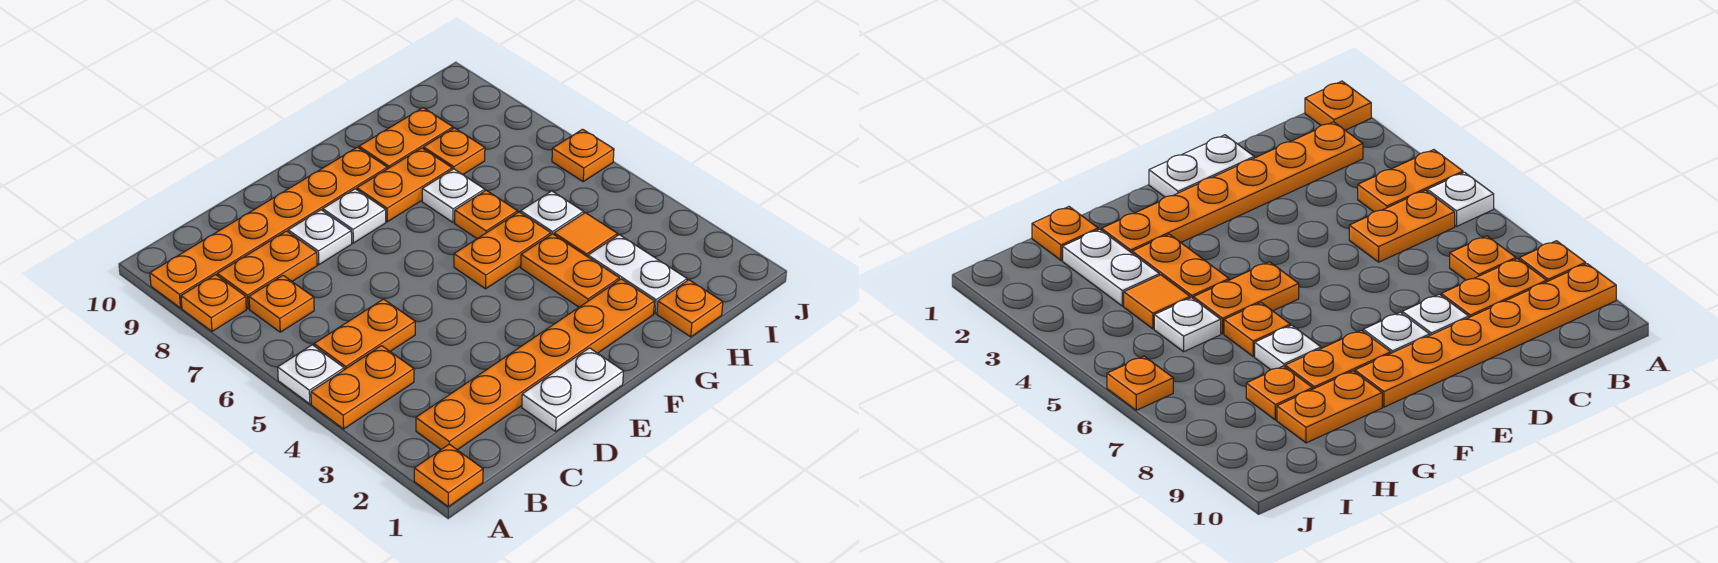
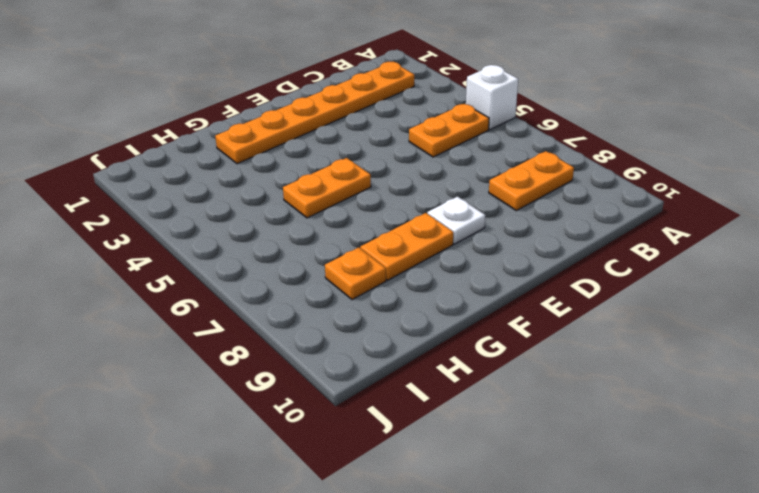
white brick A5 level 1 -> white plate A5 level 1
none -> orange plate A1 level 1
none -> orange plate A4:B4 level 1
none -> orange plate A8 level 1

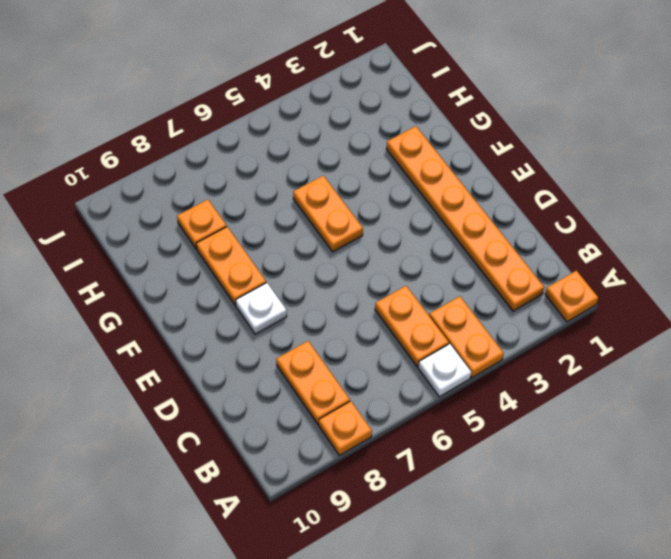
none -> orange plate A9:F9 level 1
none -> orange plate B7 level 1
none -> white plate D1:E1 level 1

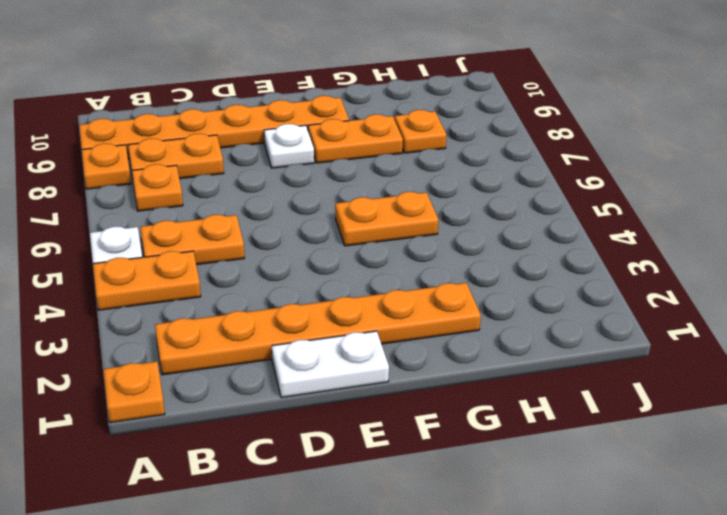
none -> white plate D8 level 1
none -> orange plate G3:G4 level 1
none -> orange plate G6 level 1

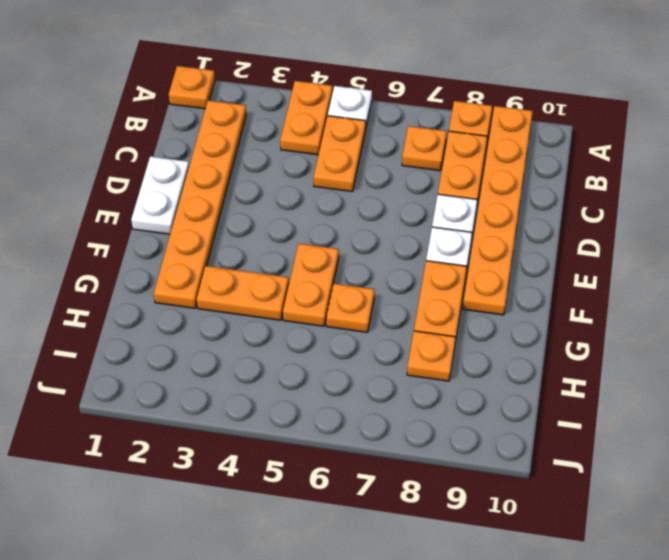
none -> white plate G7 level 1
none -> orange plate G9:H9 level 1
none -> orange plate H1 level 1

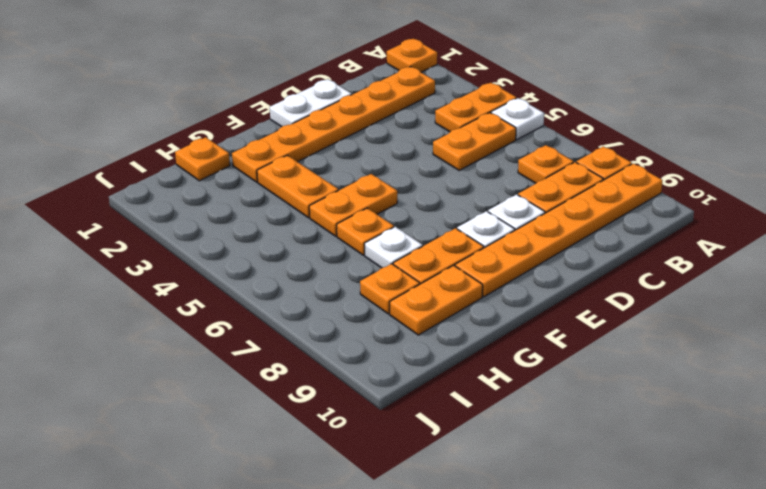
none -> white plate H2:H3 level 1
none -> orange tile H4 level 1
none -> white plate H5 level 1

